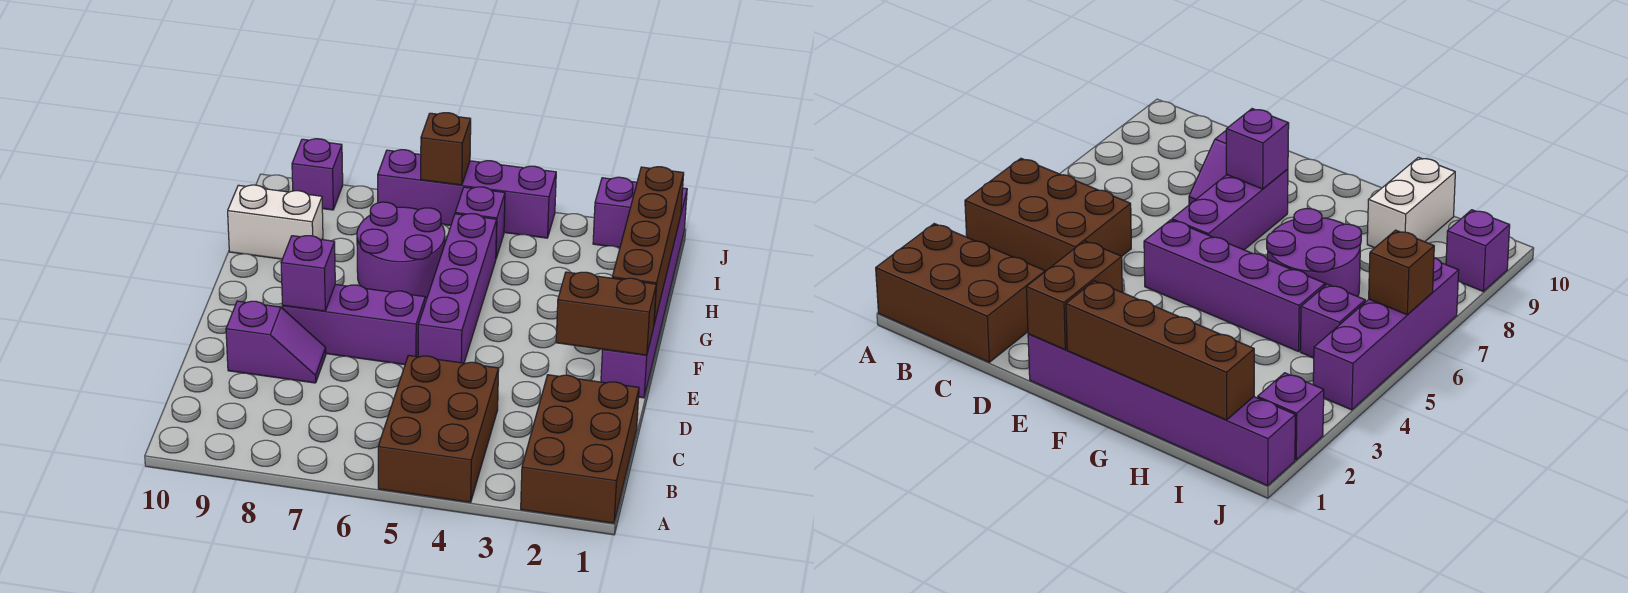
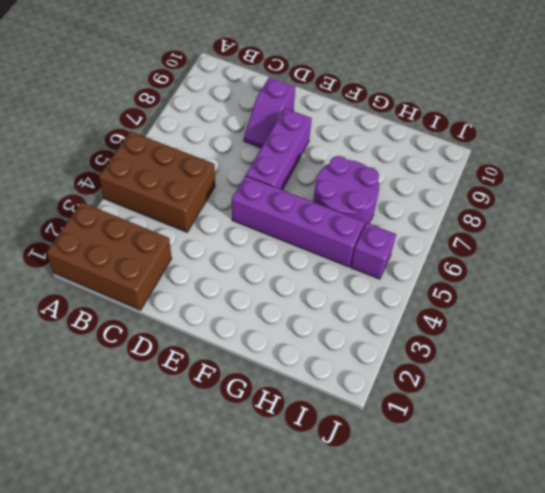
none -> purple brick E1:J1 level 1
none -> white brick H9:H10 level 1
none -> purple brick J2 level 1

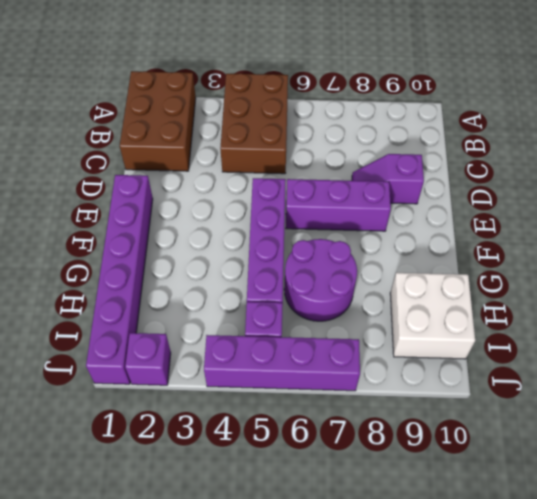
white brick H9:I10 level 1 -> white brick H9:H10 level 1
none -> purple brick J9 level 1
none -> brown brick E1:E2 level 2
none -> purple brick E8 level 2

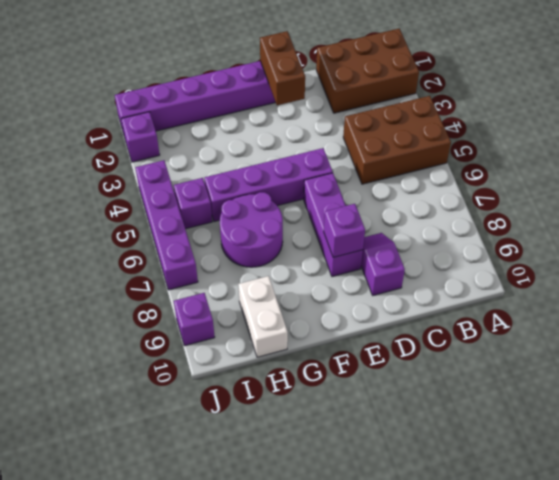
none -> brown brick F1:I1 level 2
none -> brown brick J6 level 2

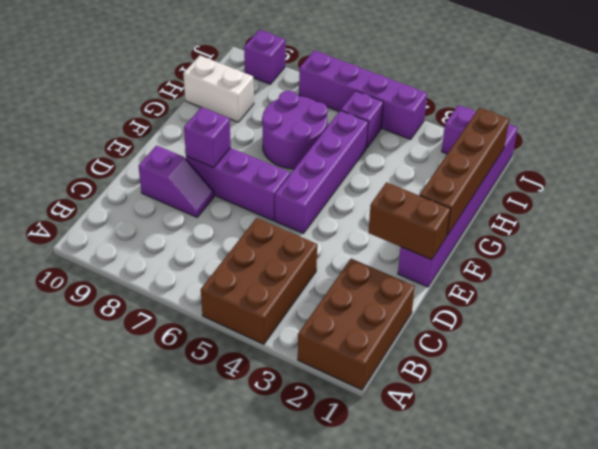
none -> brown brick J6 level 2

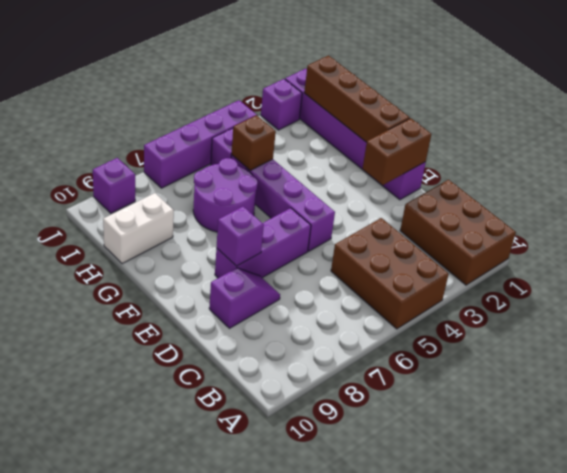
brown brick H5 level 2 -> brown brick J6 level 2

